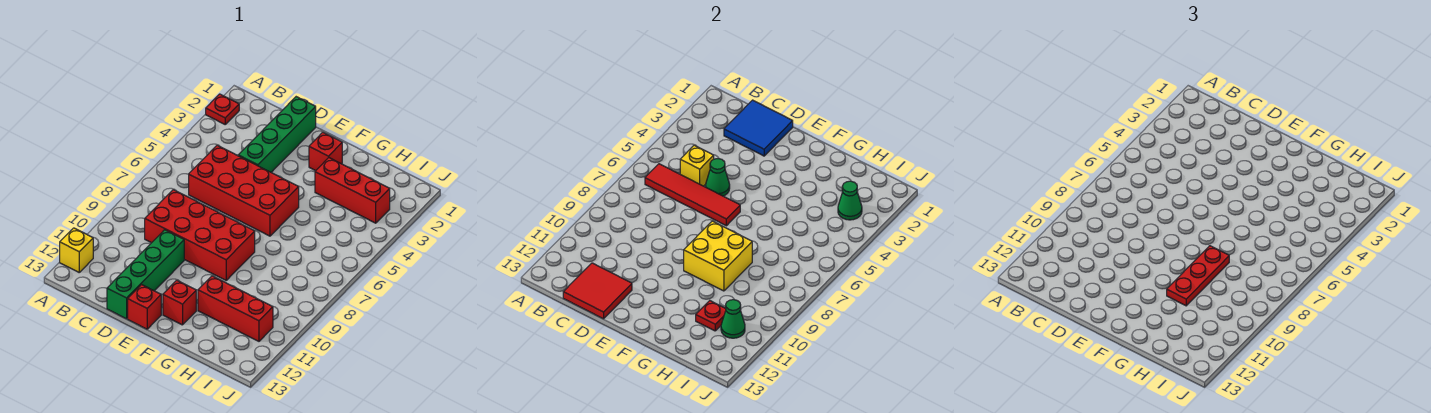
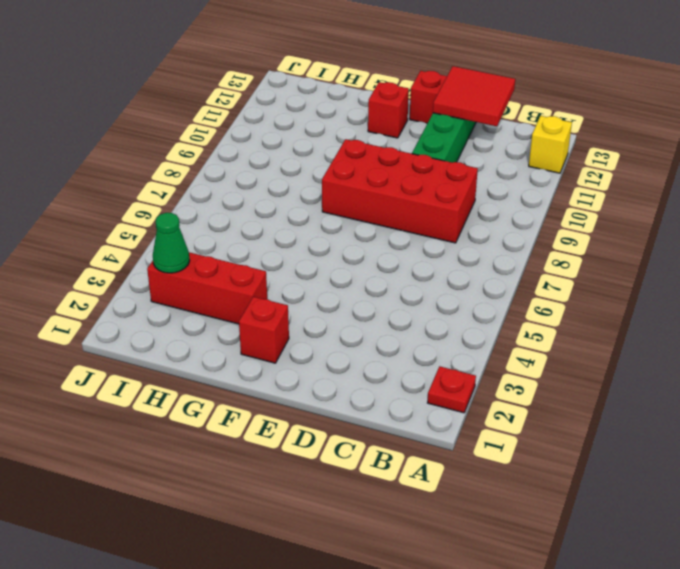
none -> red brick C5:F6 level 1
none -> green brick D1:D4 level 1
none -> red brick G11:I11 level 1

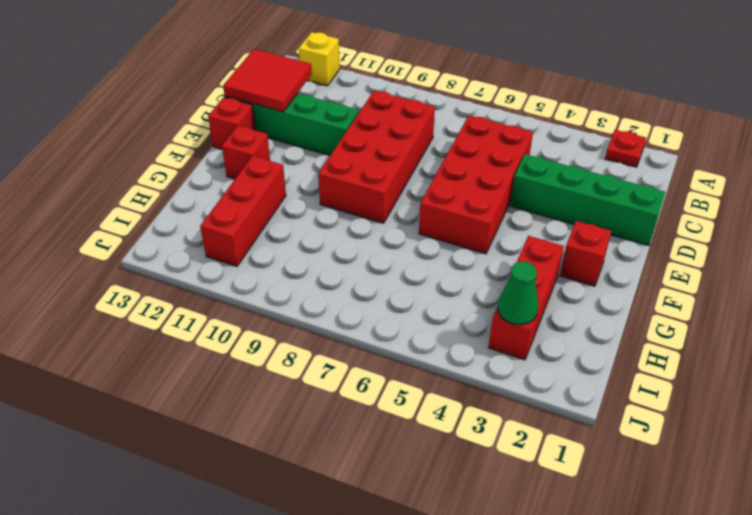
none -> red tile B6:E6 level 2
none -> blue tile C1:D2 level 2
none -> yellow brick C5 level 2

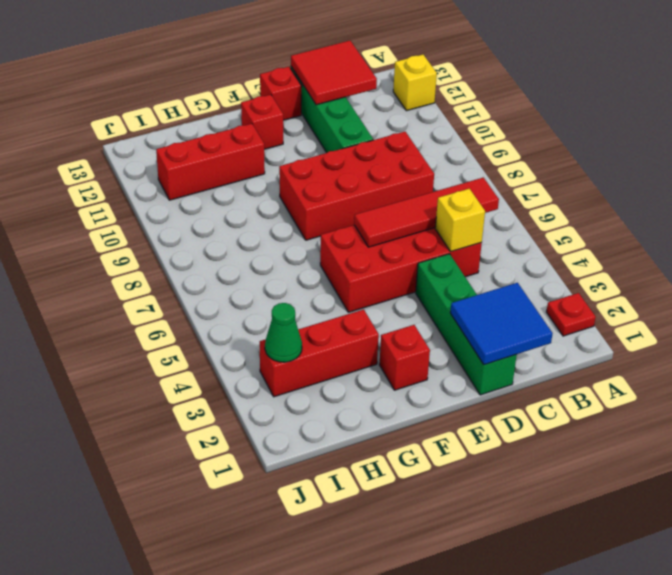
none -> green cone D5 level 2
none -> yellow brick F8:G9 level 2
none -> red plate H11 level 2

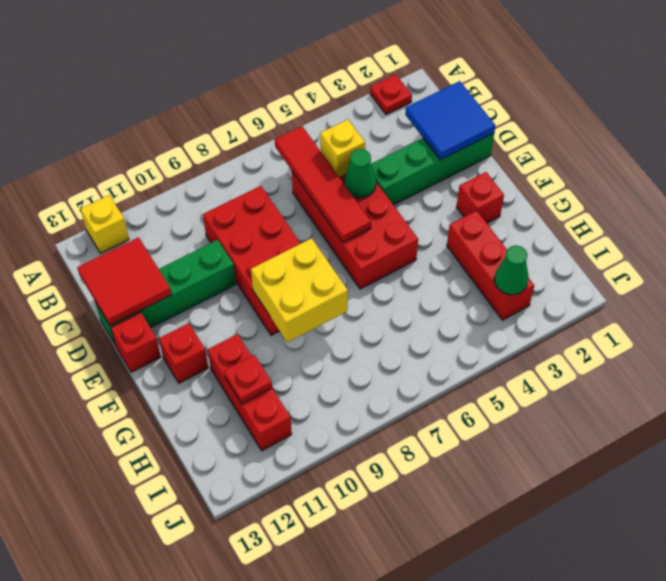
none -> green cone I11 level 2
none -> red plate G8:G10 level 3

